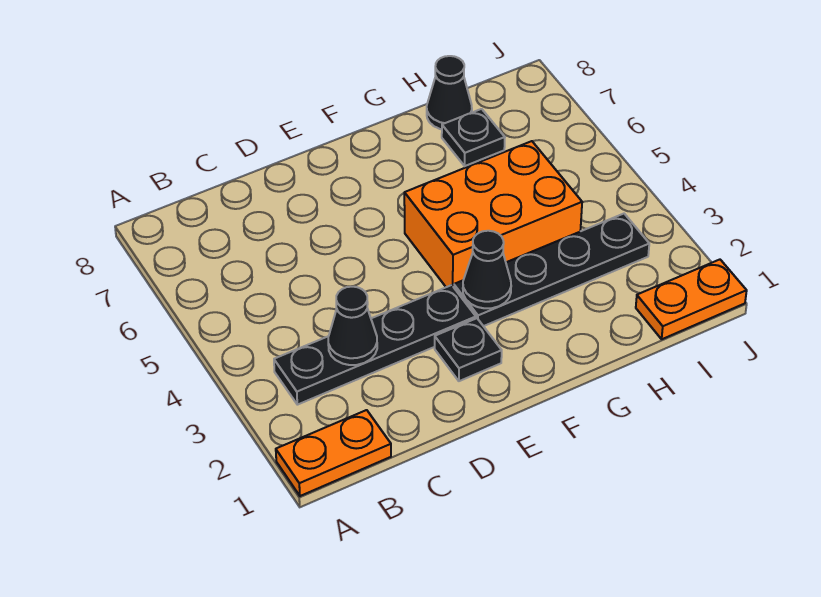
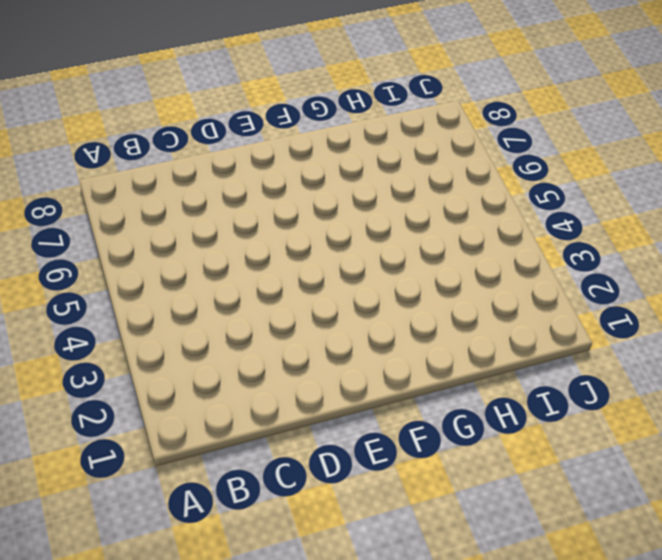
none -> orange plate A1:B1 level 1
none -> black plate B3:E3 level 1

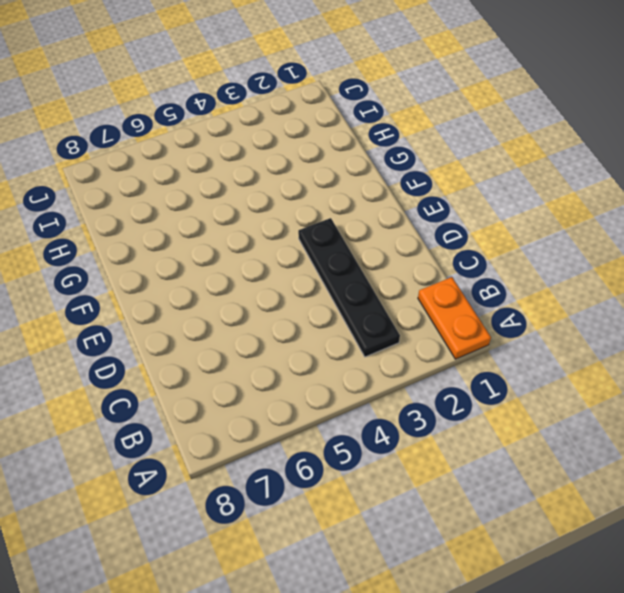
none -> black plate E2 level 1
none -> black plate F3:I3 level 1

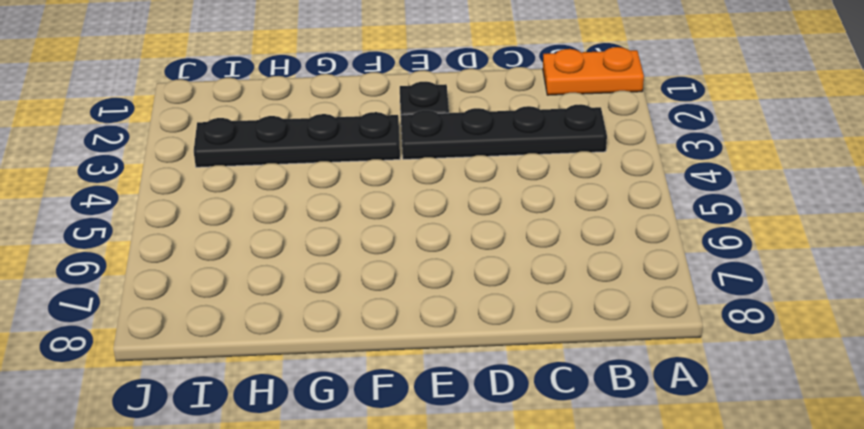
none -> orange brick F4:H5 level 1
none -> black plate H7 level 1

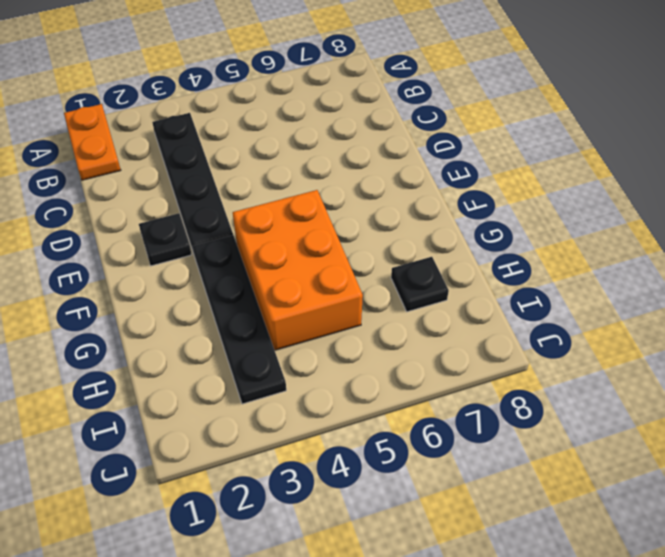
none -> black cone H8 level 1
none -> orange plate I1:J1 level 1

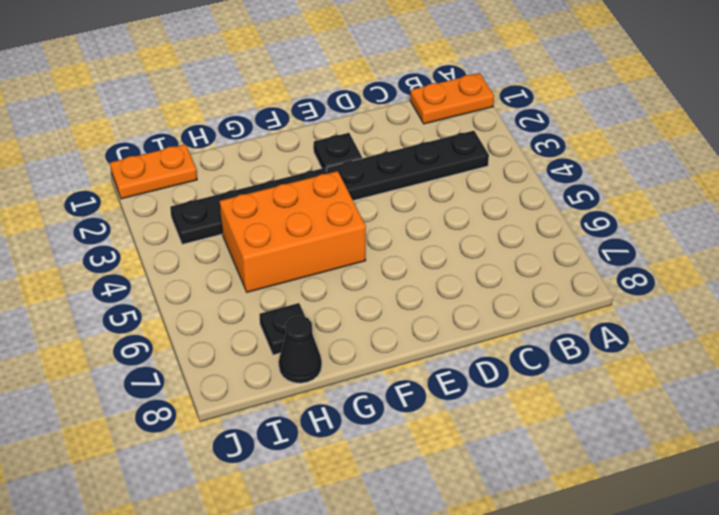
none -> black cone C3 level 2
none -> black cone F3 level 2

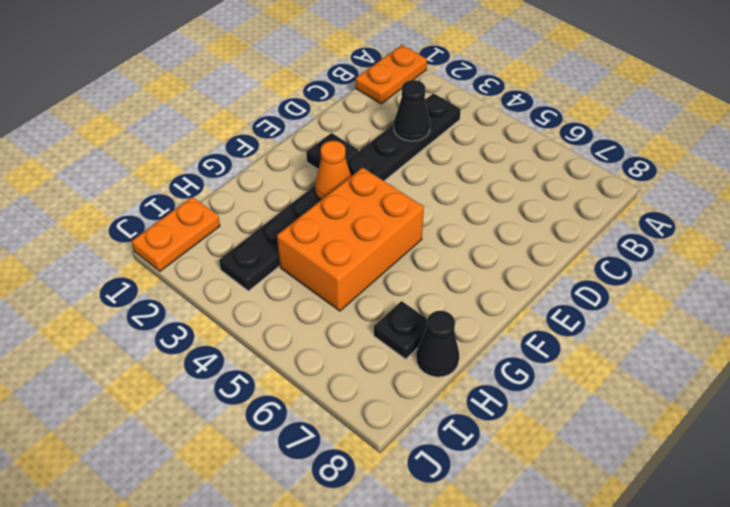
orange cone F3 level 2 -> black cone F3 level 2

